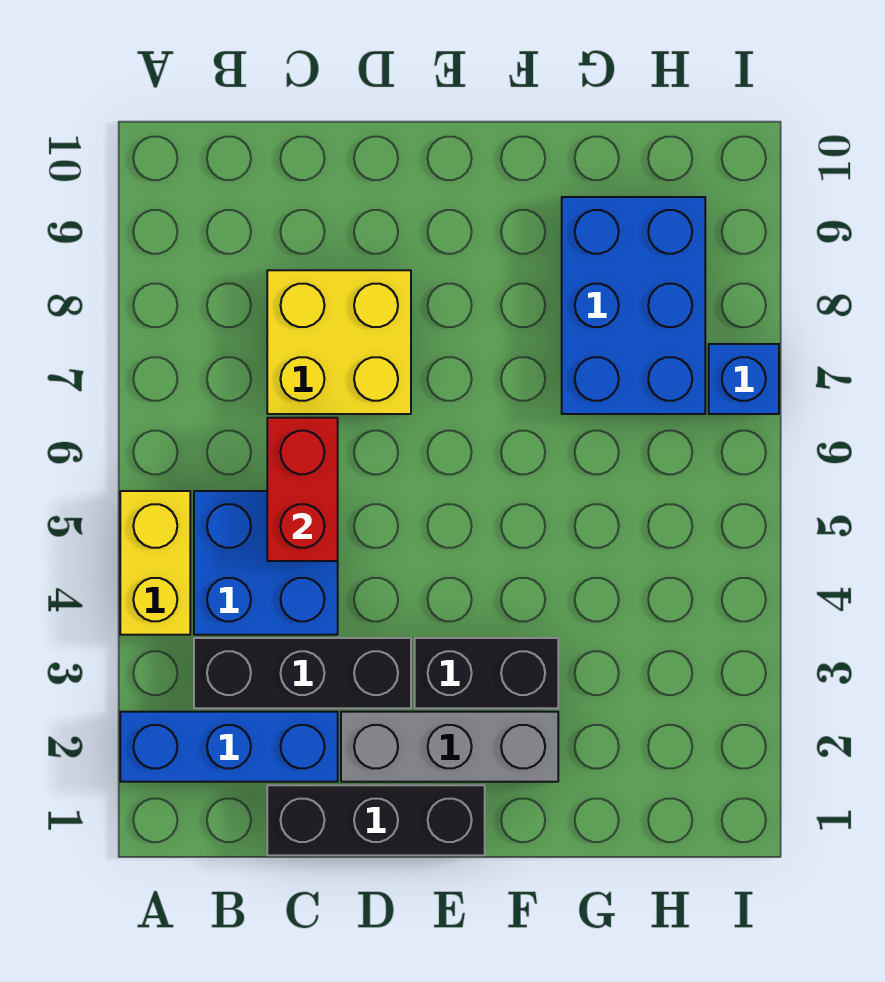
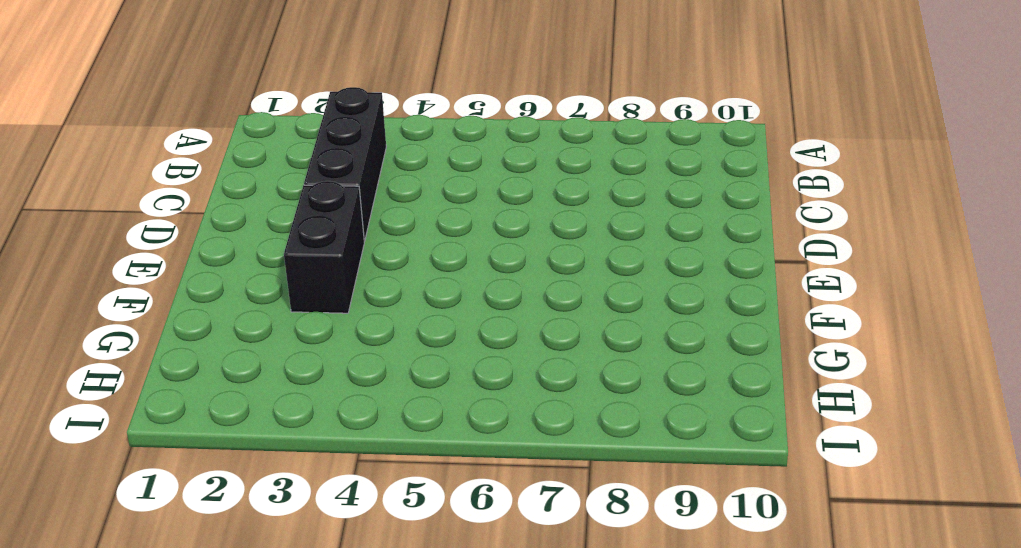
none -> blue brick A2:C2 level 1
none -> yellow brick A4:A5 level 1

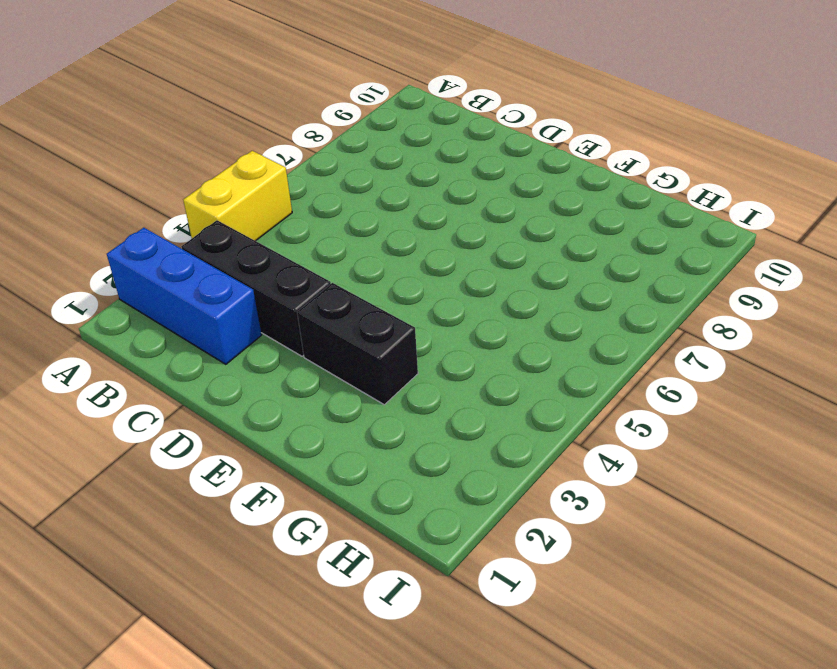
none -> blue brick B4:C5 level 1
none -> black brick C1:E1 level 1

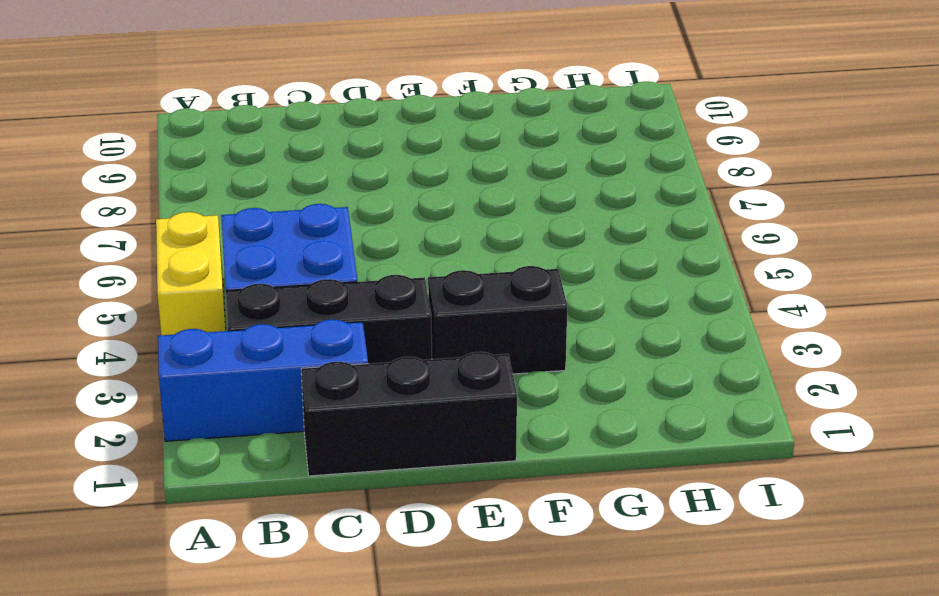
none -> yellow brick C7:D8 level 1
none -> grey brick D2:F2 level 1

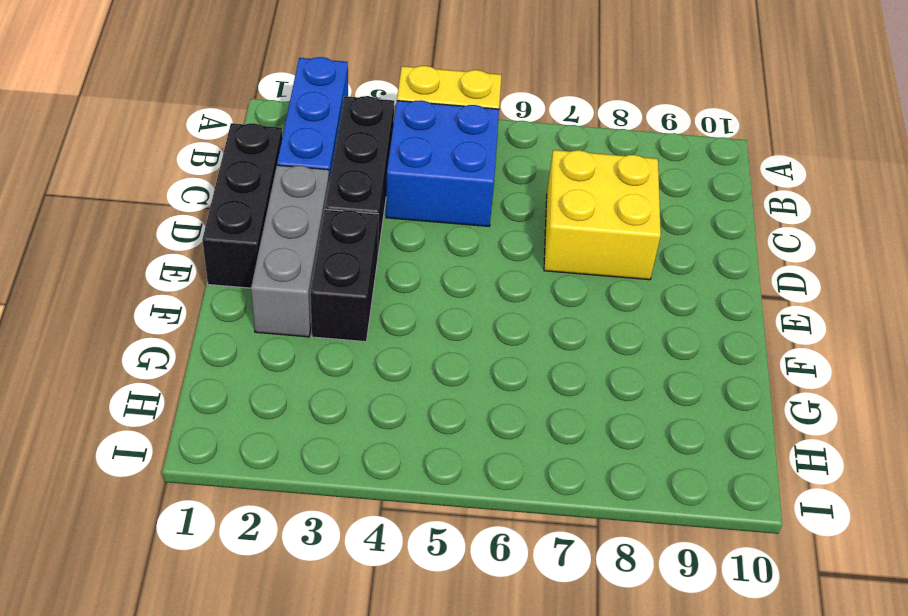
none -> blue brick G7:H9 level 1
none -> blue brick I7 level 1

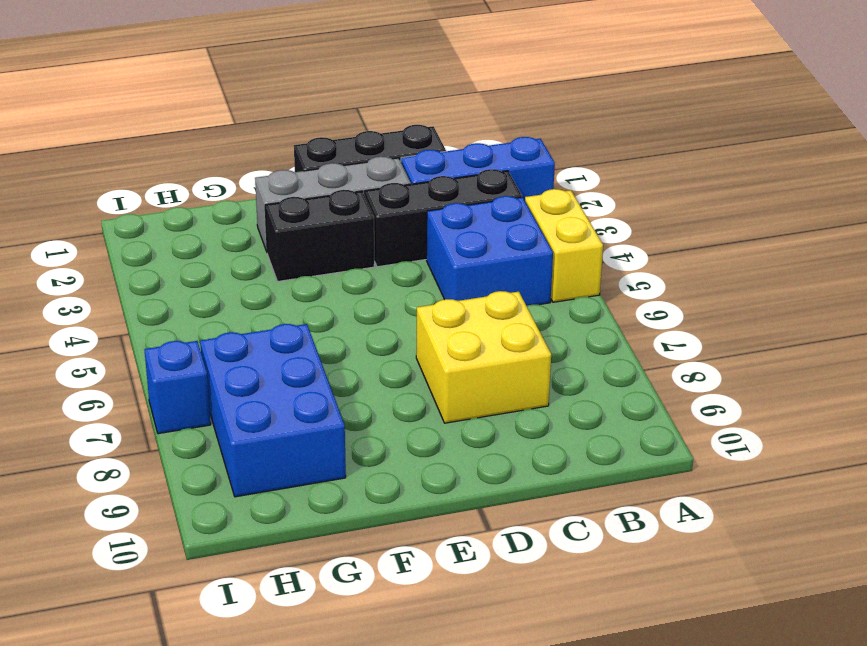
none -> red brick C5:C6 level 2

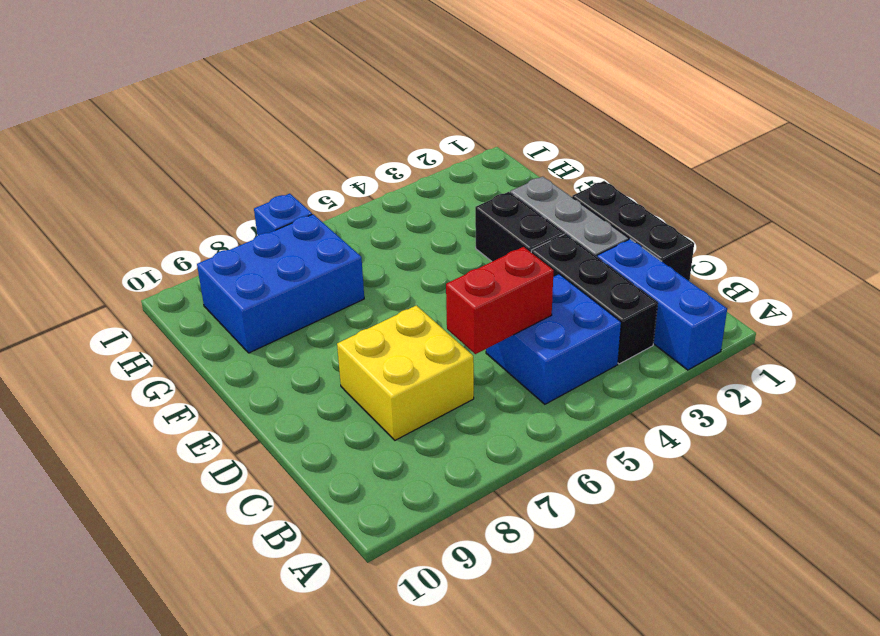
none -> yellow brick A4:A5 level 1

